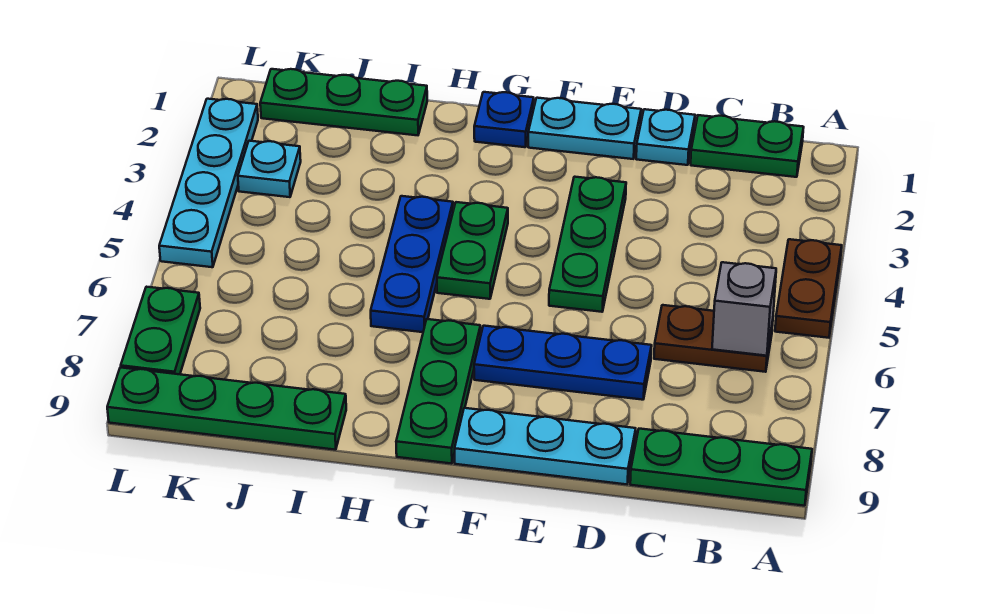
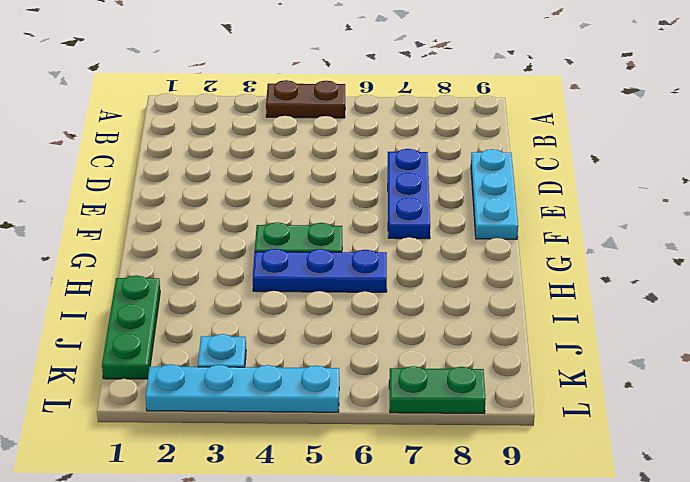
none -> green plate A9:C9 level 1
none -> green plate B1:C1 level 1
none -> brown plate B6:C6 level 1

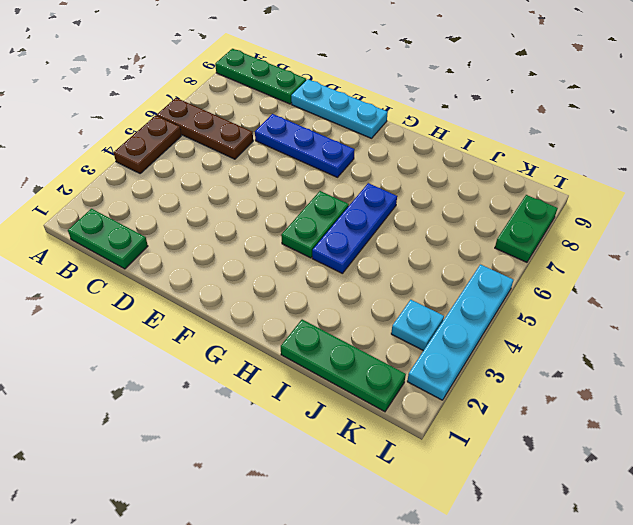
brown plate A6:C6 level 1 -> brown plate B6:C6 level 1
none -> cyan plate D1 level 1
none -> cyan plate E1:F1 level 1
none -> green plate E3:E5 level 1

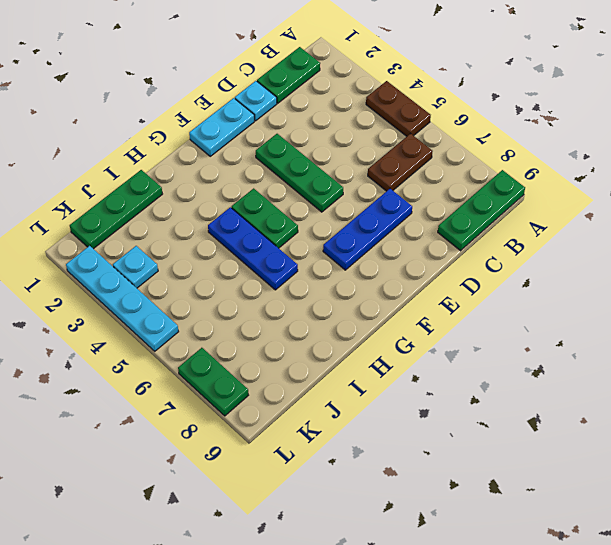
none -> cyan plate D9:F9 level 1
none -> blue plate G1 level 1
none -> green plate G7:G9 level 1

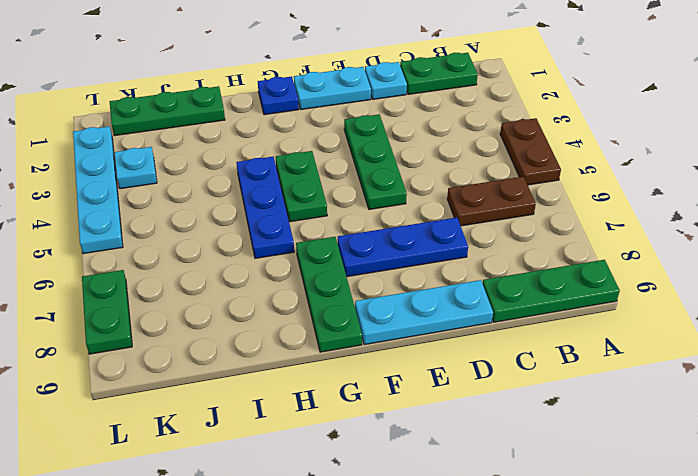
none -> green plate I9:L9 level 1
none -> grey brick B6 level 2

